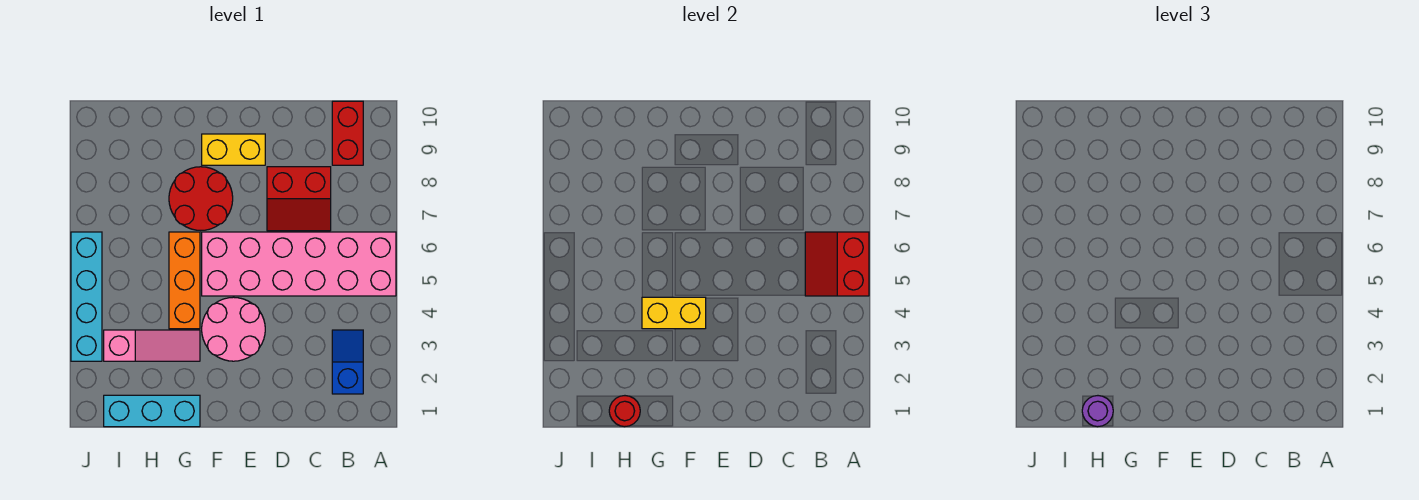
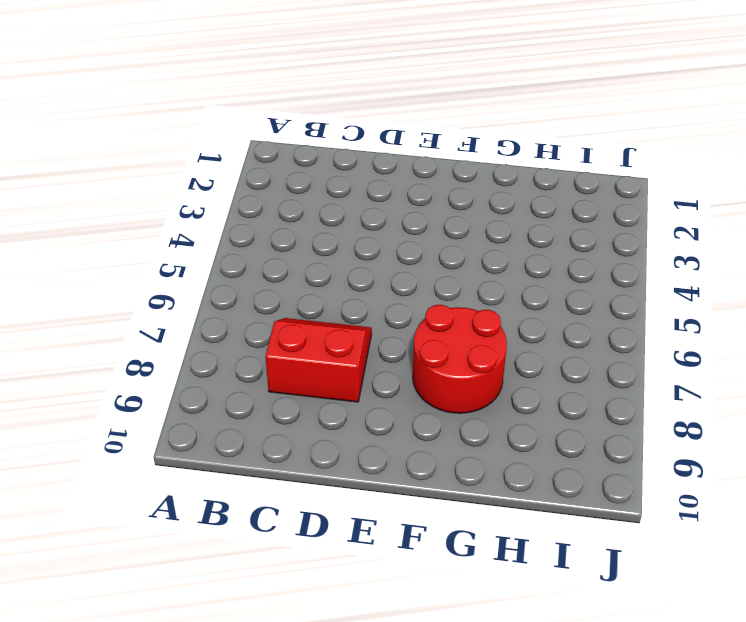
none -> pink brick A5:F6 level 1
none -> blue slope B2:B3 level 1 top 2
none -> red brick B9:B10 level 1

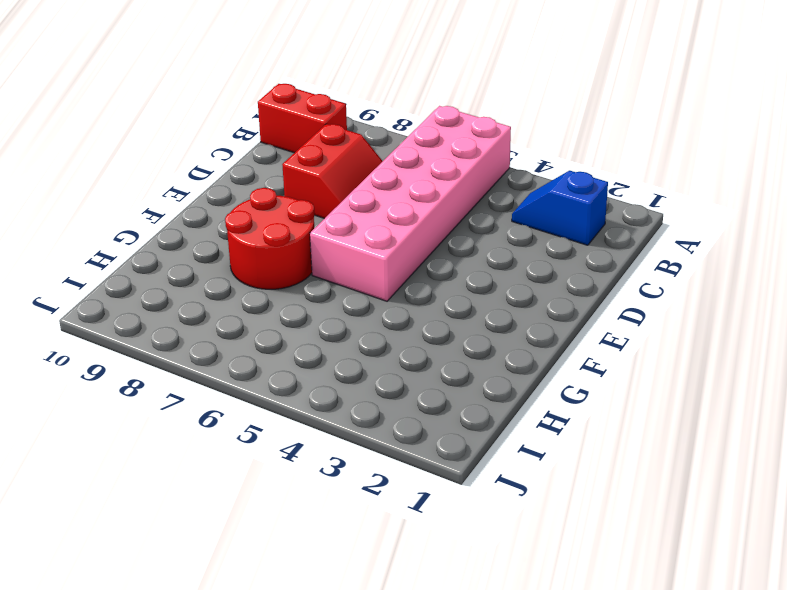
none -> pink round brick E3:F4 level 1
none -> yellow brick E9:F9 level 1
none -> cyan brick G1:I1 level 1

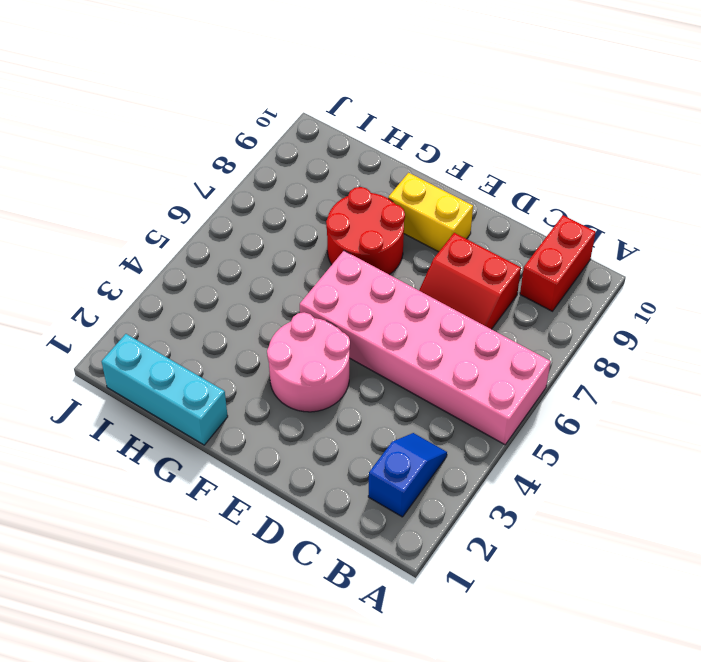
none -> pink slope G3:I3 level 1 top I
none -> orange brick G4:G6 level 1
none -> cyan brick J3:J6 level 1

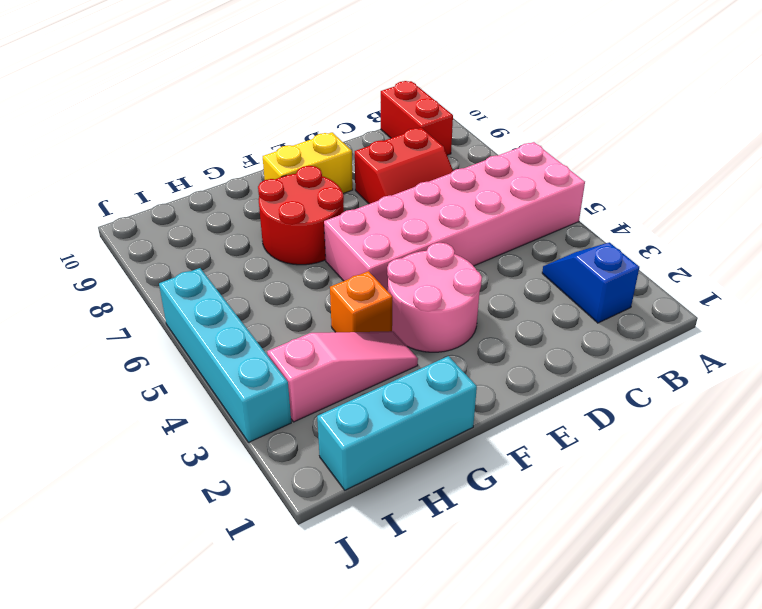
orange brick G4 level 1 -> orange brick G4:G6 level 1
none -> red slope A5:B6 level 2 top A
none -> yellow brick F4:G4 level 2
none -> red round brick H1 level 2

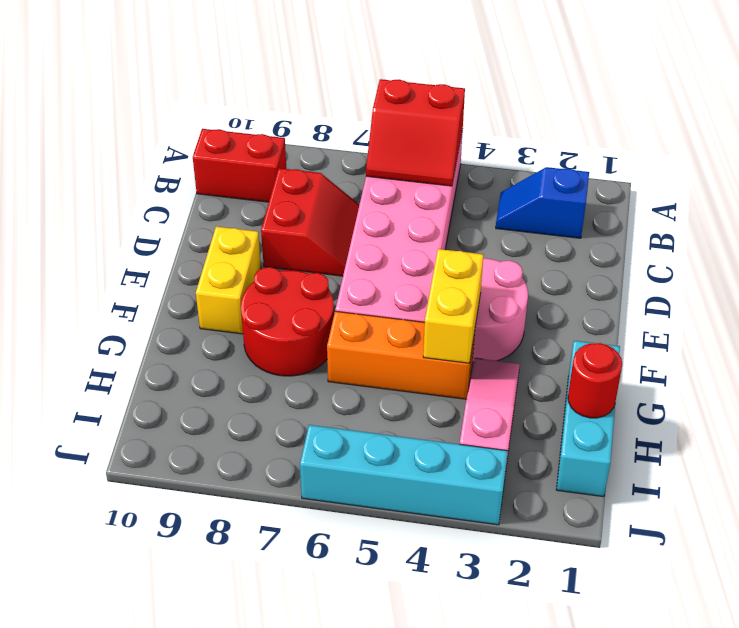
none -> purple round brick H1 level 3

